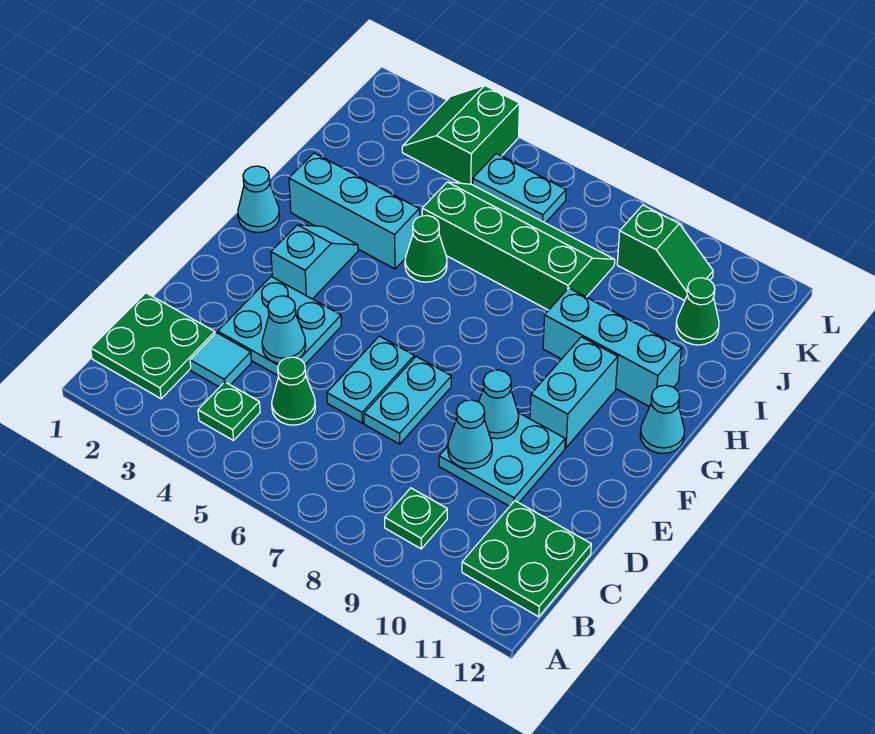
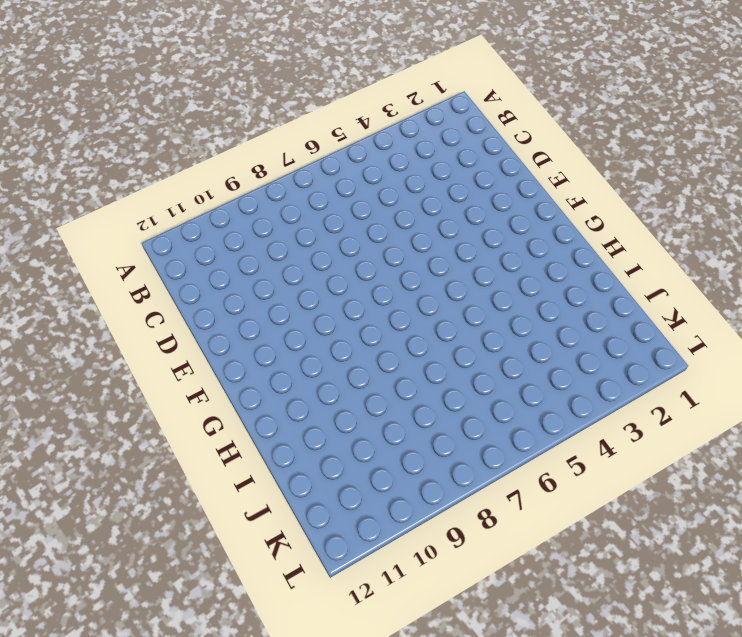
none -> green plate B1:C2 level 1
none -> green plate B4 level 1
none -> green plate B9 level 1

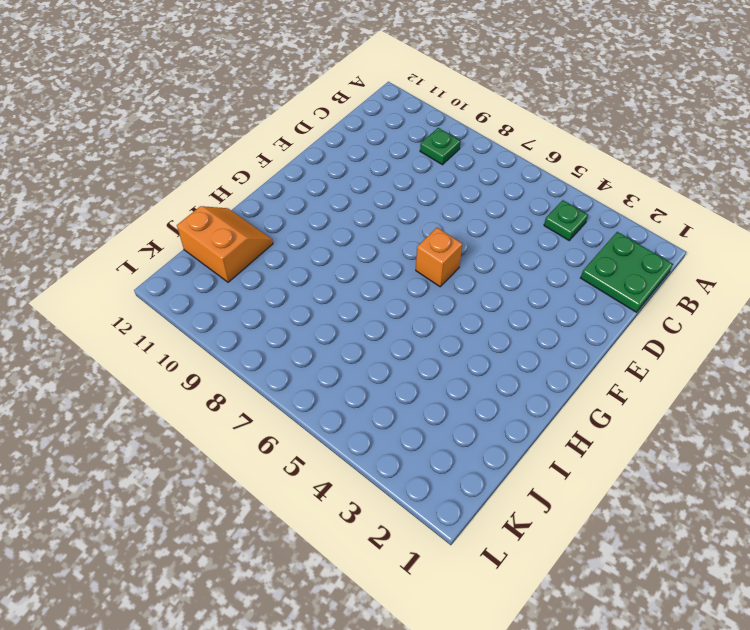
orange brick F6 level 1 -> none
orange slope I11:J12 level 1 top J -> green cone J11 level 1
none -> green plate B11:C12 level 1
none -> cyan tile C3 level 1
none -> green cone C5 level 1

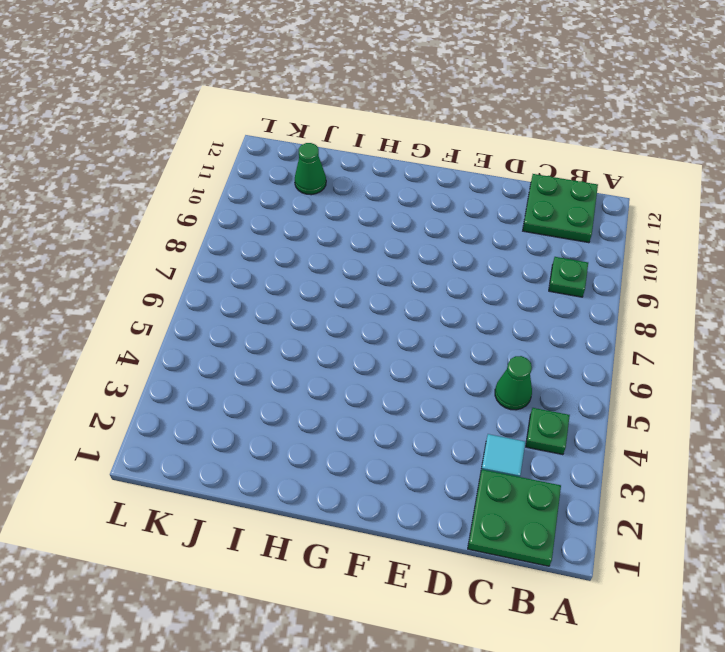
none -> cyan plate D3:E4 level 1
none -> cyan plate D6:E6 level 1
none -> cyan plate D7:E7 level 1

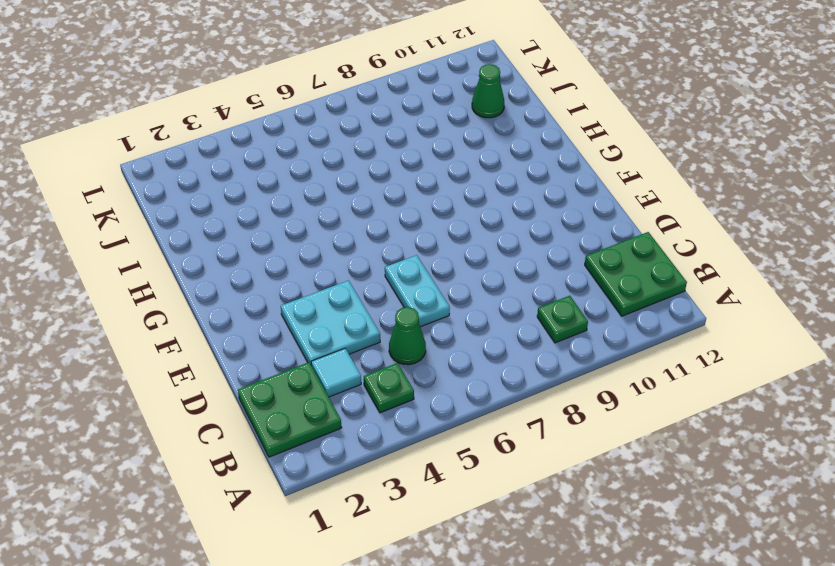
none -> cyan plate D7:E7 level 1
none -> cyan plate D9:E10 level 1
none -> cyan slope F3:G3 level 1 top F

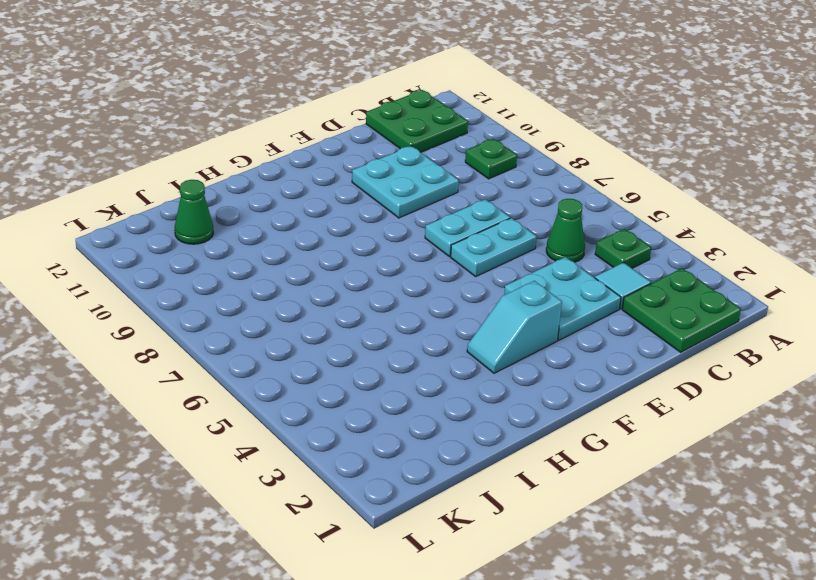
none -> cyan brick F10:G10 level 1
none -> cyan cone G1 level 1
none -> cyan cone G12 level 1

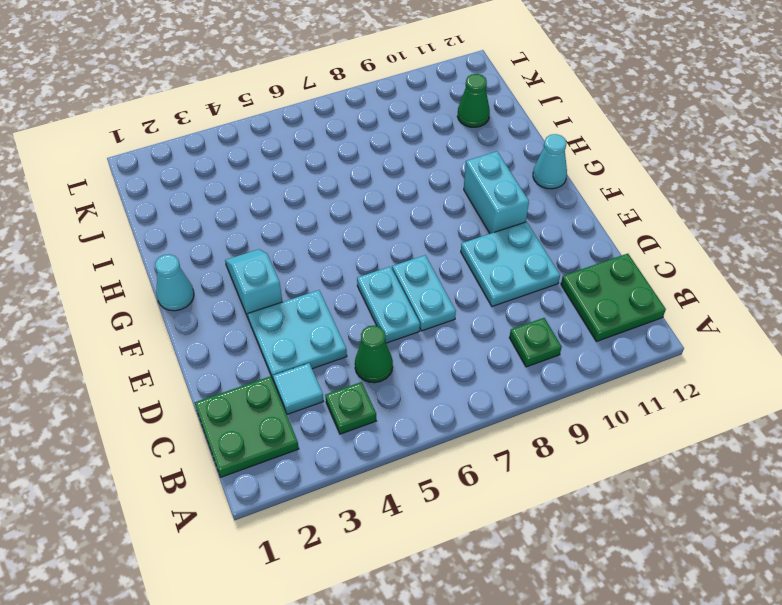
none -> cyan brick H2:H4 level 1
none -> green cone H5 level 1
none -> cyan brick H9:H11 level 1

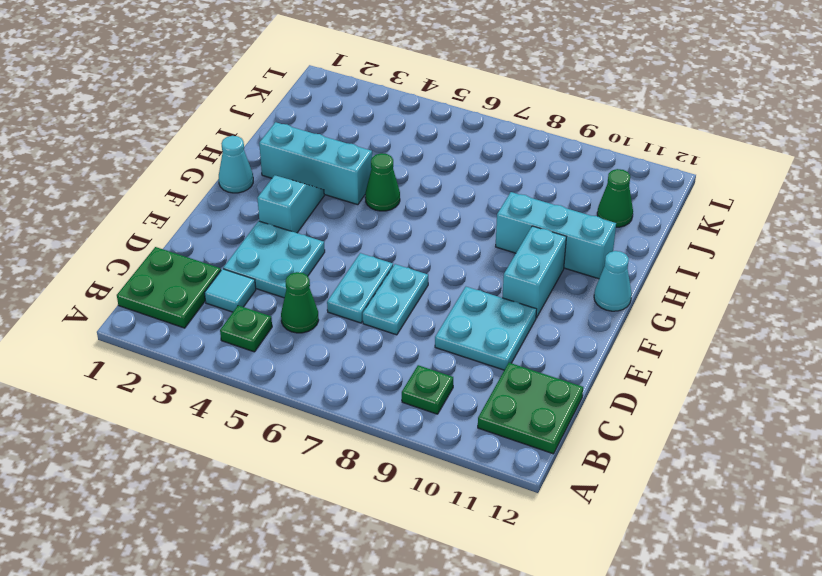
none -> green slope I5:J8 level 1 top I
none -> green slope K3:L4 level 1 top 4
none -> cyan plate K5:K6 level 1

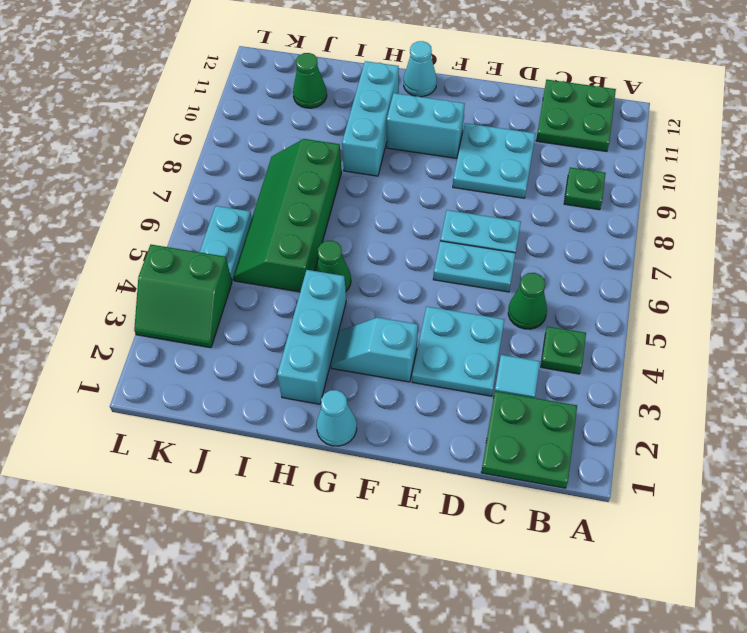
none -> green slope K9:K10 level 1 top 9
none -> cyan cone D4 level 2
none -> cyan cone D9 level 2

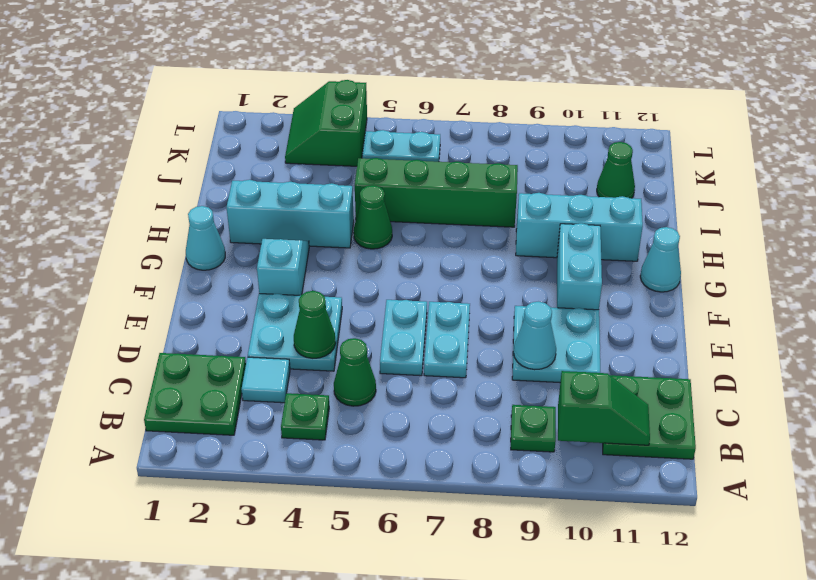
green slope B10:B11 level 2 top 10 -> green slope K9:K10 level 1 top 9
green cone D4 level 2 -> cyan cone D4 level 2
none -> cyan cone E9 level 2

